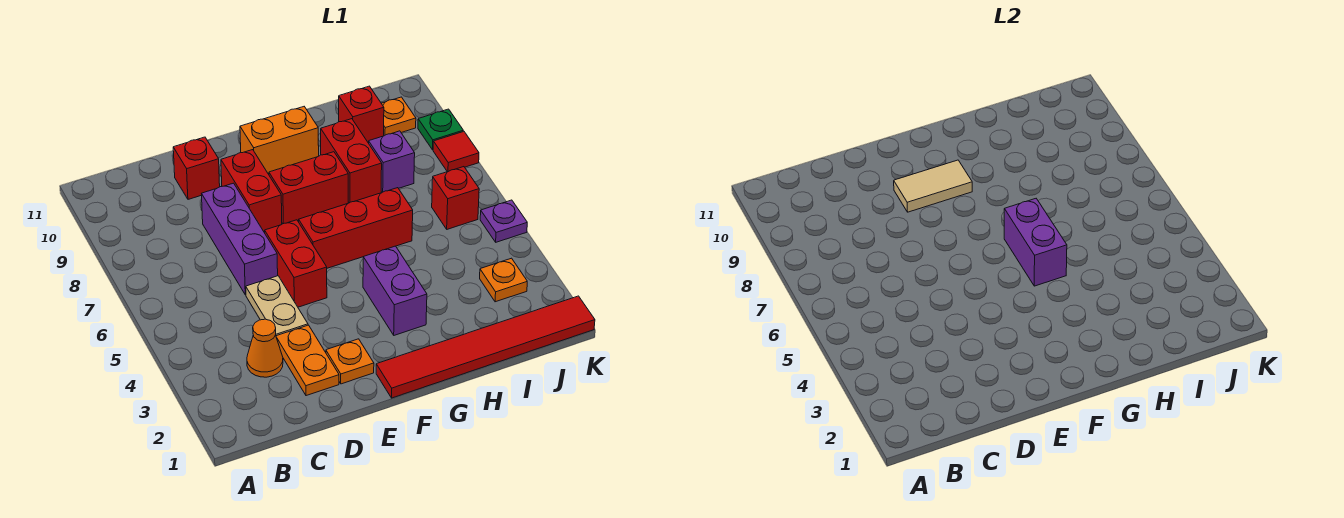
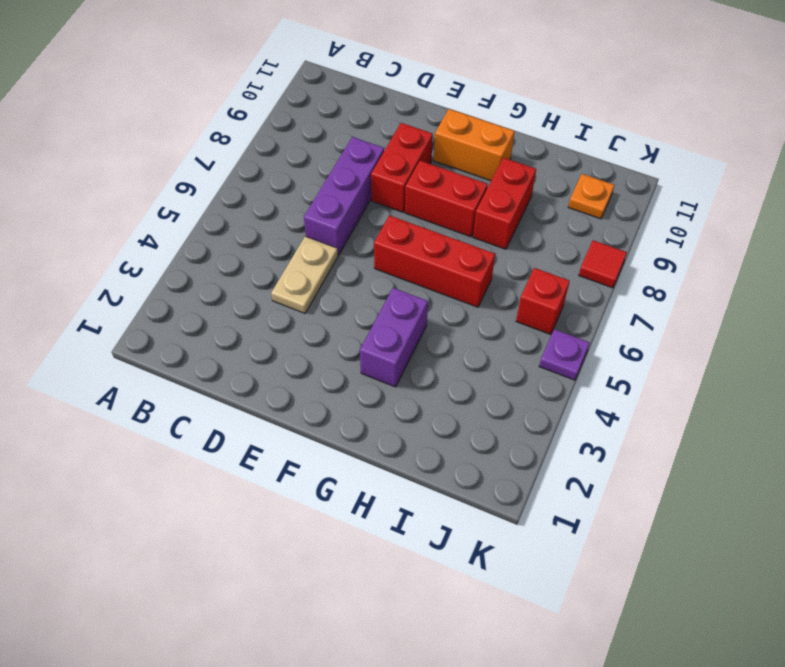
none -> orange cone C3 level 1
none -> orange plate D2:D3 level 1
none -> red brick D10 level 1

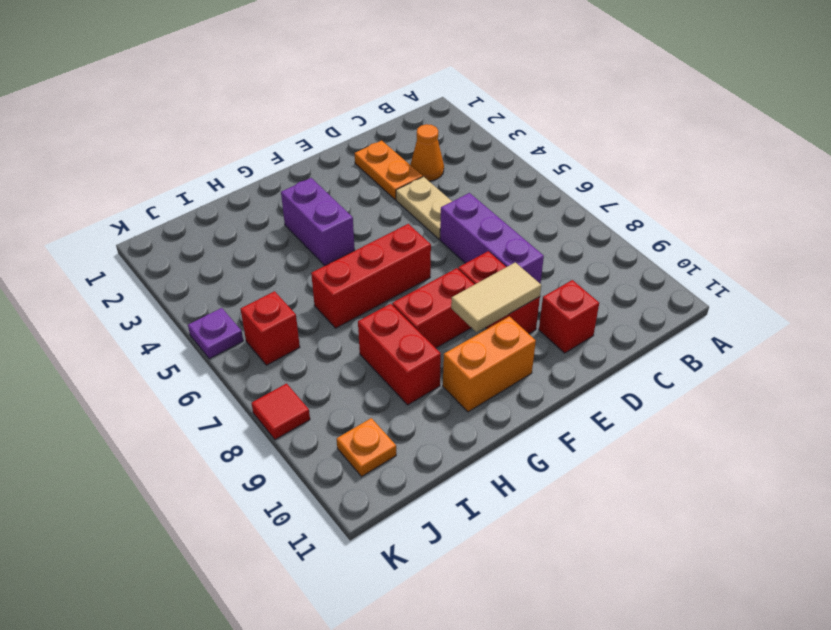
none -> orange plate E2 level 1
none -> red brick E5:E6 level 1
none -> red tile F1:K1 level 1

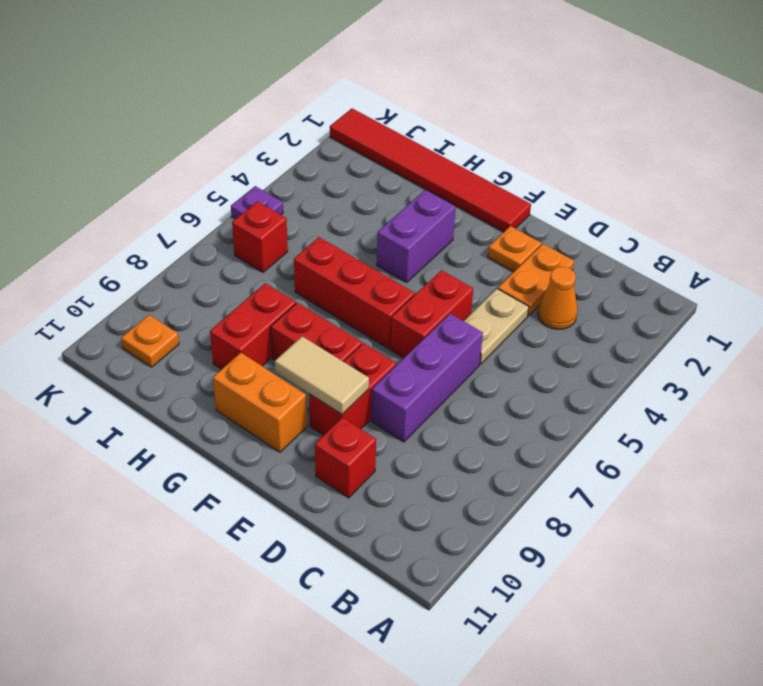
none -> purple brick I8 level 1
none -> red brick I10 level 1
none -> orange plate J3 level 1

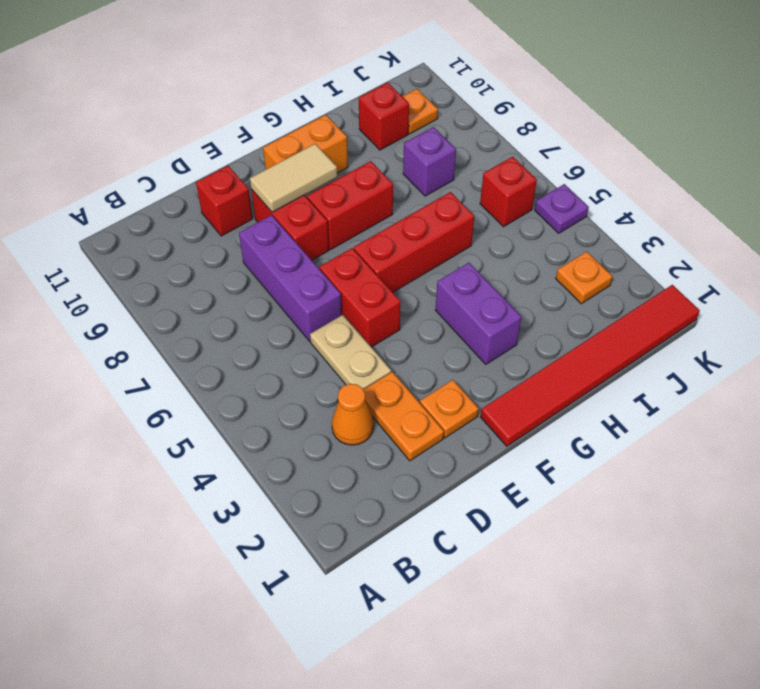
none -> red brick H8:H9 level 1
none -> red tile K8 level 1
none -> green plate K9 level 1

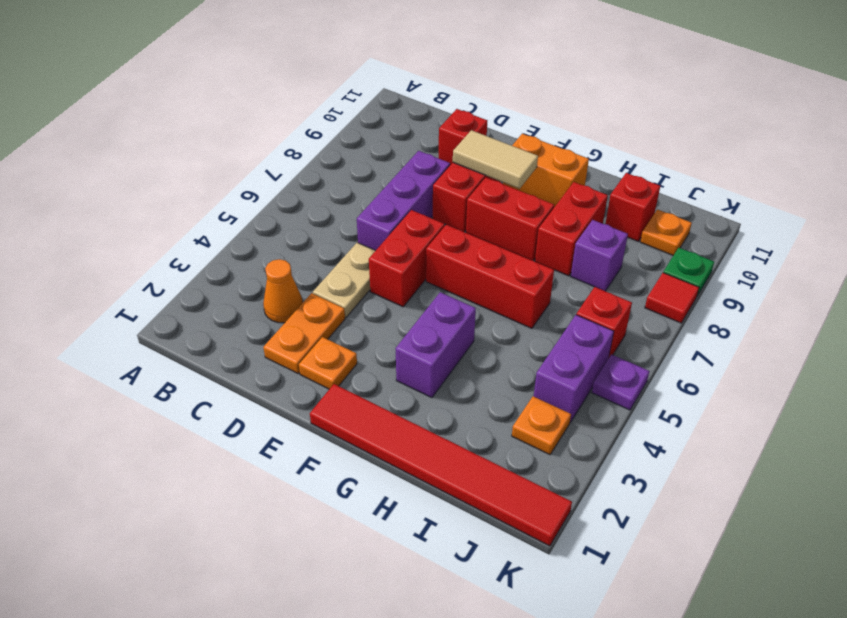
purple brick J4:J5 level 1 -> purple brick G5:G6 level 2

